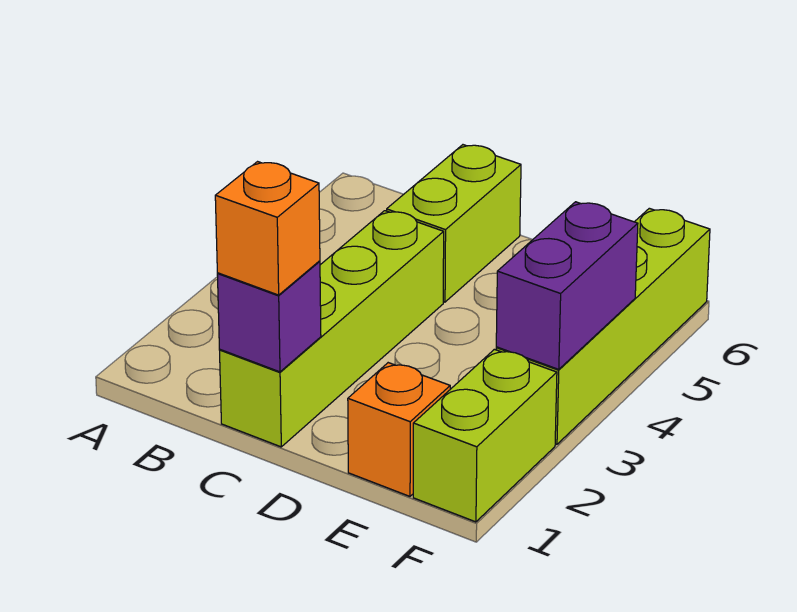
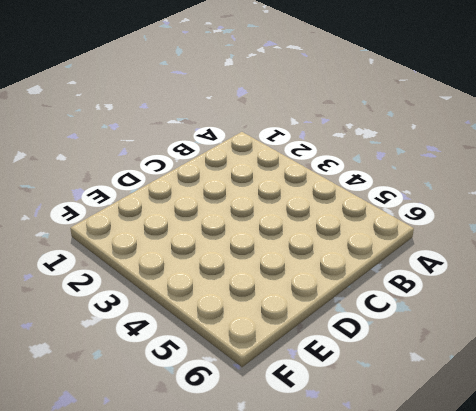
none -> lime brick C1:C4 level 1
none -> lime brick C5:C6 level 1

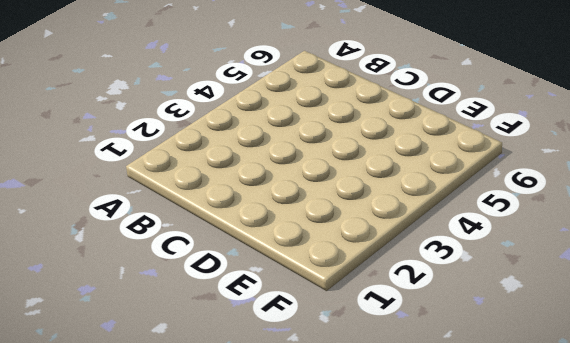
none -> lime brick C1:C4 level 1
none -> lime brick C5:C6 level 1

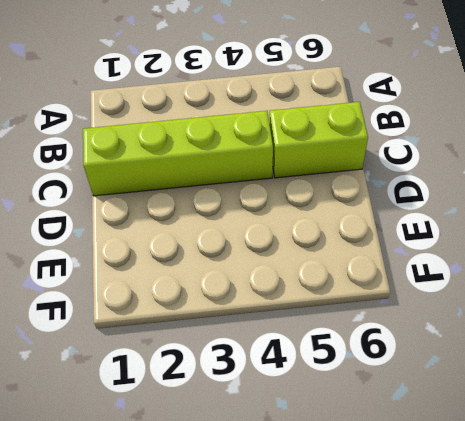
none -> orange brick E1 level 1
none -> lime brick F1:F2 level 1

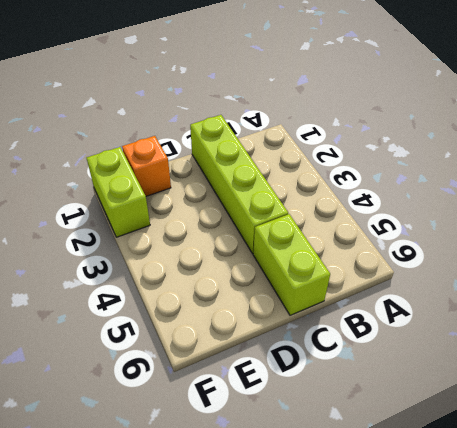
none -> lime brick F3:F6 level 1
none -> purple brick C1 level 2

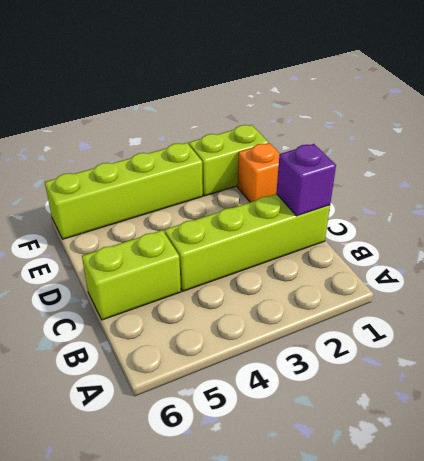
none -> purple brick F3:F4 level 2
none -> orange brick C1 level 3

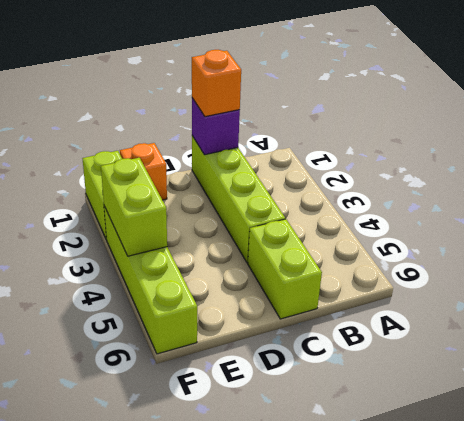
lime brick F3:F4 level 2 -> purple brick F3:F4 level 2

